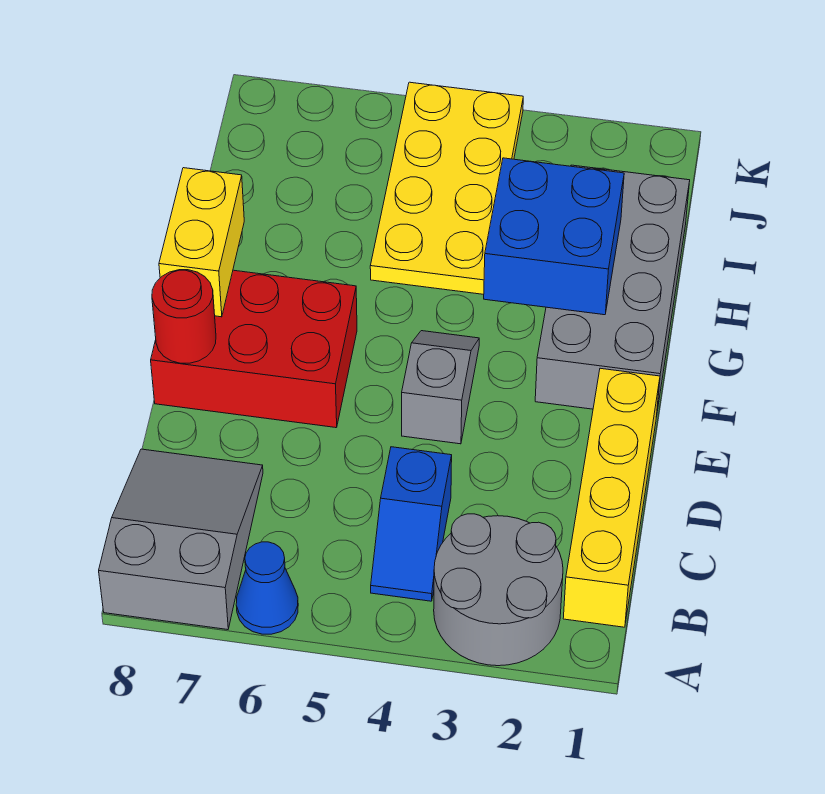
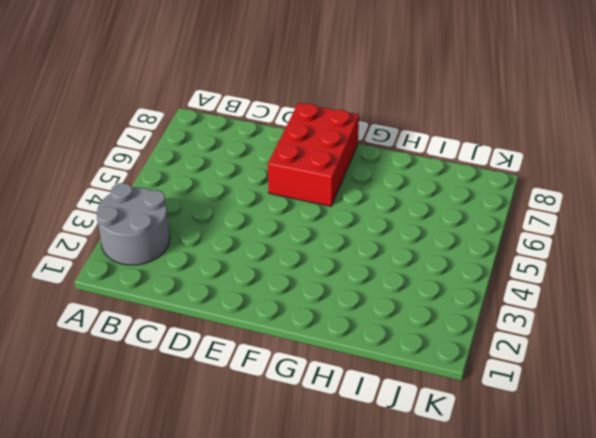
none -> blue cone A6 level 1
none -> grey slope A7:C8 level 1 top A
none -> yellow brick B1:E1 level 1

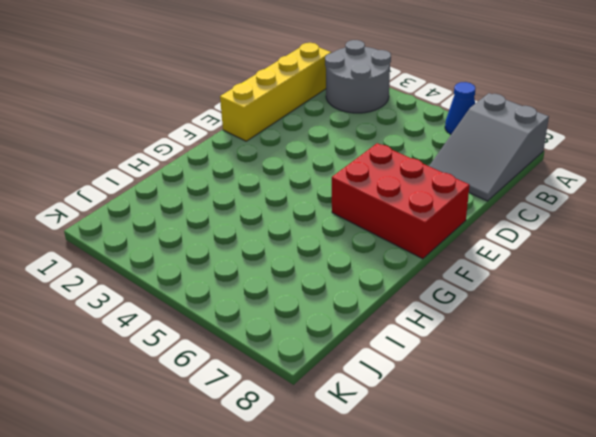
none -> blue slope B4:C4 level 1 top C
none -> grey slope E4:F4 level 1 top E
none -> grey brick F1:I2 level 1

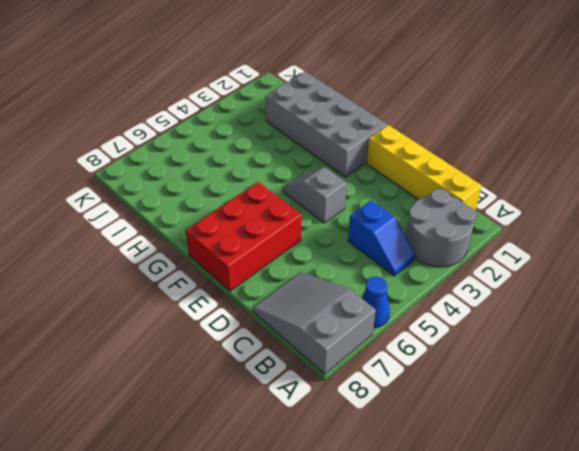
none -> yellow plate H4:K5 level 1
none -> red round brick E8 level 2
none -> yellow brick F8:G8 level 2

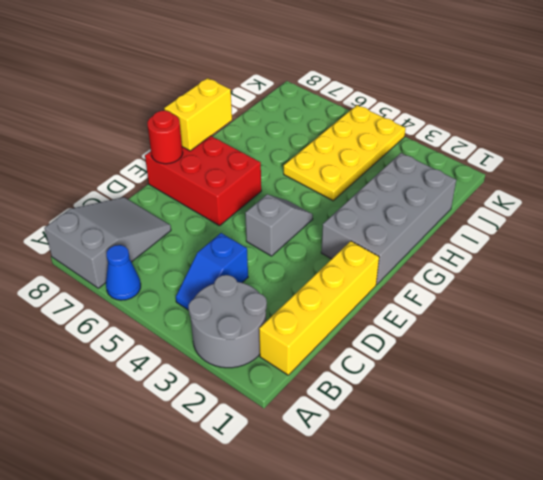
none -> blue brick G2:H3 level 2

